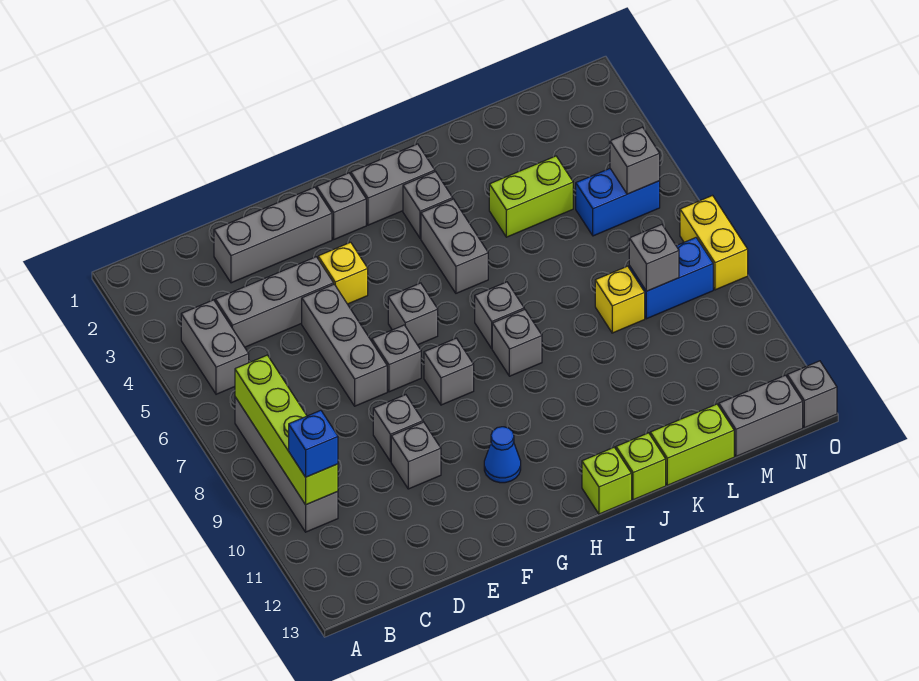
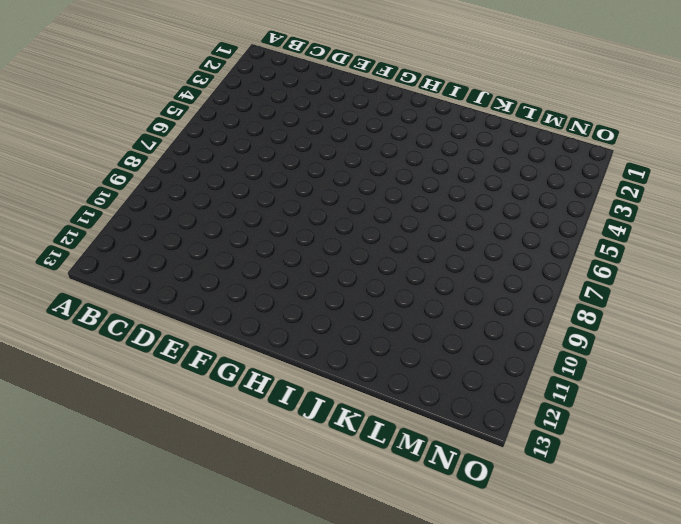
none -> grey brick B4:B5 level 1
none -> grey brick B7:B10 level 1
none -> grey brick C4:E4 level 1
none -> grey brick D2:F2 level 1

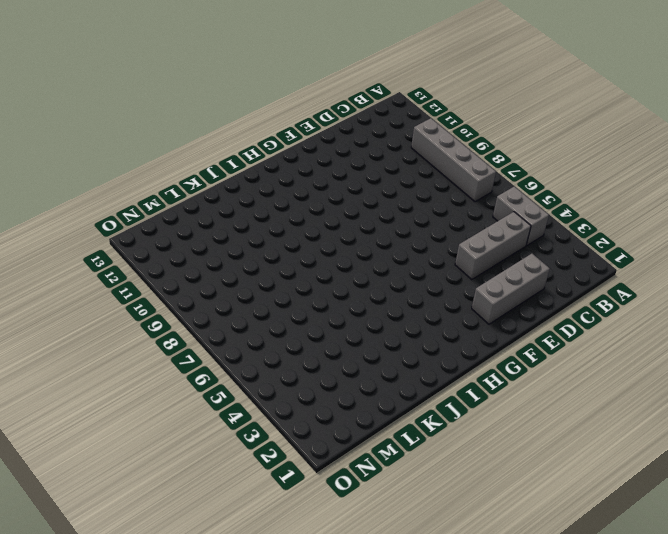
none -> grey brick E5:E7 level 1
none -> grey brick E9 level 1
none -> grey brick E10 level 1
none -> yellow brick F4 level 1

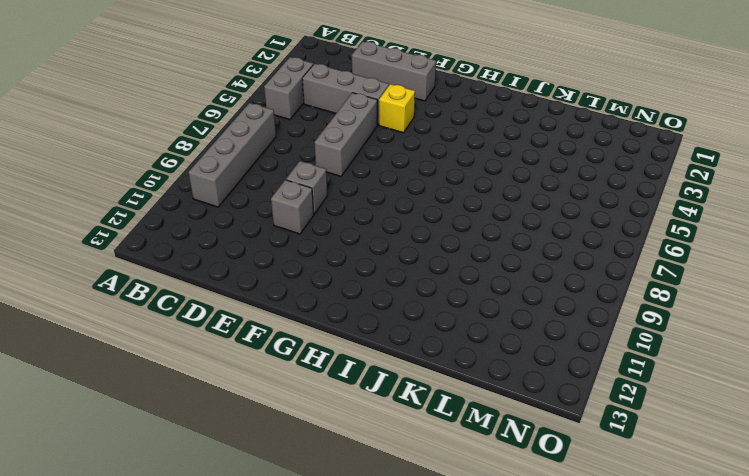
none -> grey brick F7 level 1
none -> grey brick G2 level 1
none -> grey brick G6 level 1
none -> grey brick G8 level 1

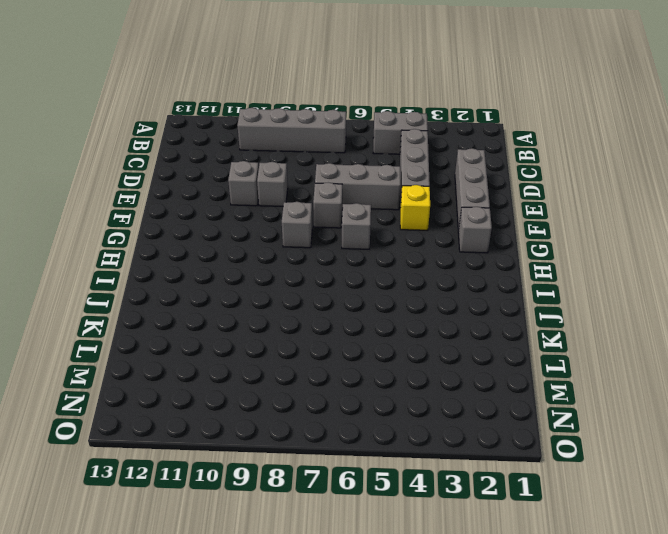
none -> blue cone G11 level 1
none -> grey brick H2:I2 level 1
none -> grey brick I3 level 1
none -> grey brick I4:I5 level 1

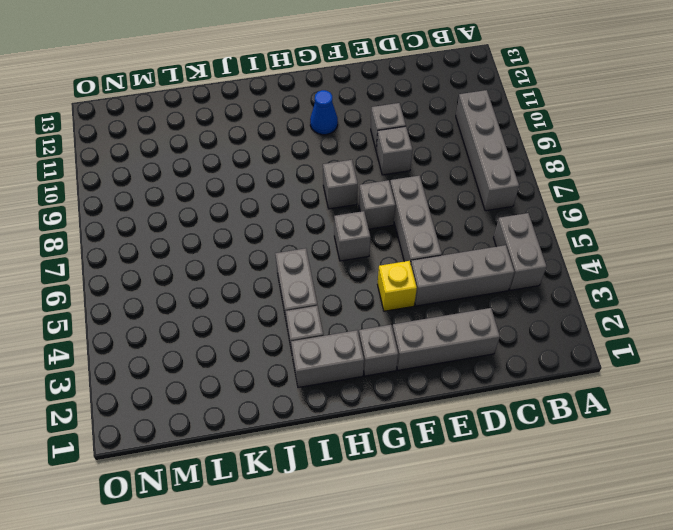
none -> grey brick I7 level 1
none -> grey brick I8 level 1
none -> lime brick I13 level 1
none -> lime brick J13 level 1

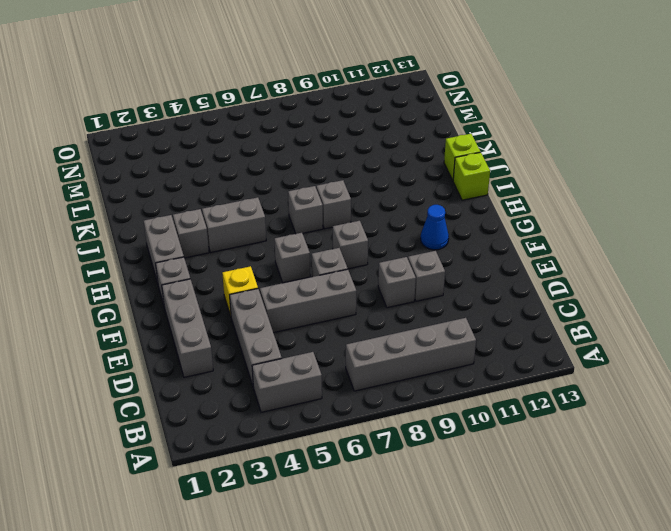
none -> lime brick K4:L4 level 1
none -> lime brick K13:L13 level 1
none -> yellow brick L8 level 1
none -> blue brick M5:N5 level 1

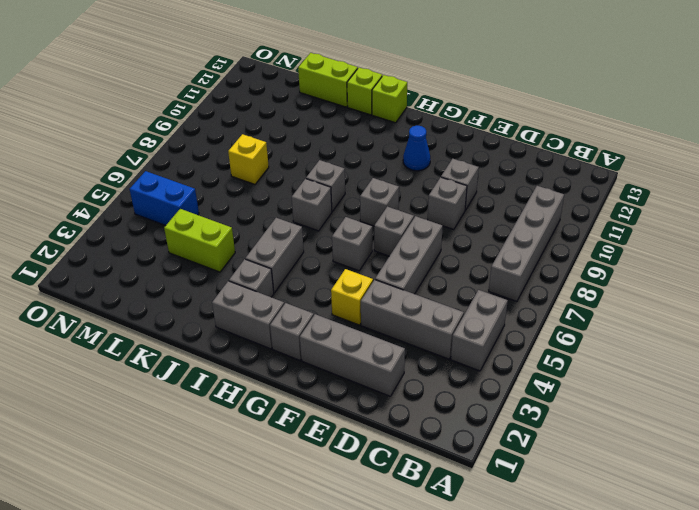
none -> blue brick M8:N8 level 1
none -> grey brick M13:N13 level 1
none -> yellow brick O7:O8 level 1
none -> grey brick O13 level 1

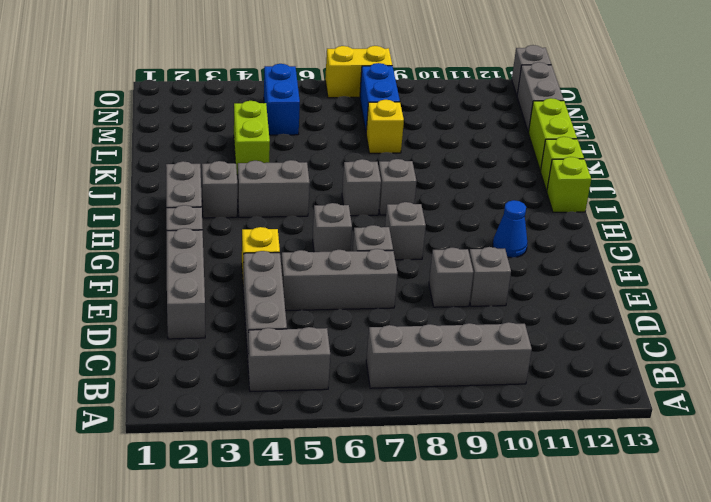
none -> lime brick B7:B10 level 2
none -> grey brick M8 level 2
none -> grey brick N5 level 2
none -> blue brick B10 level 3

